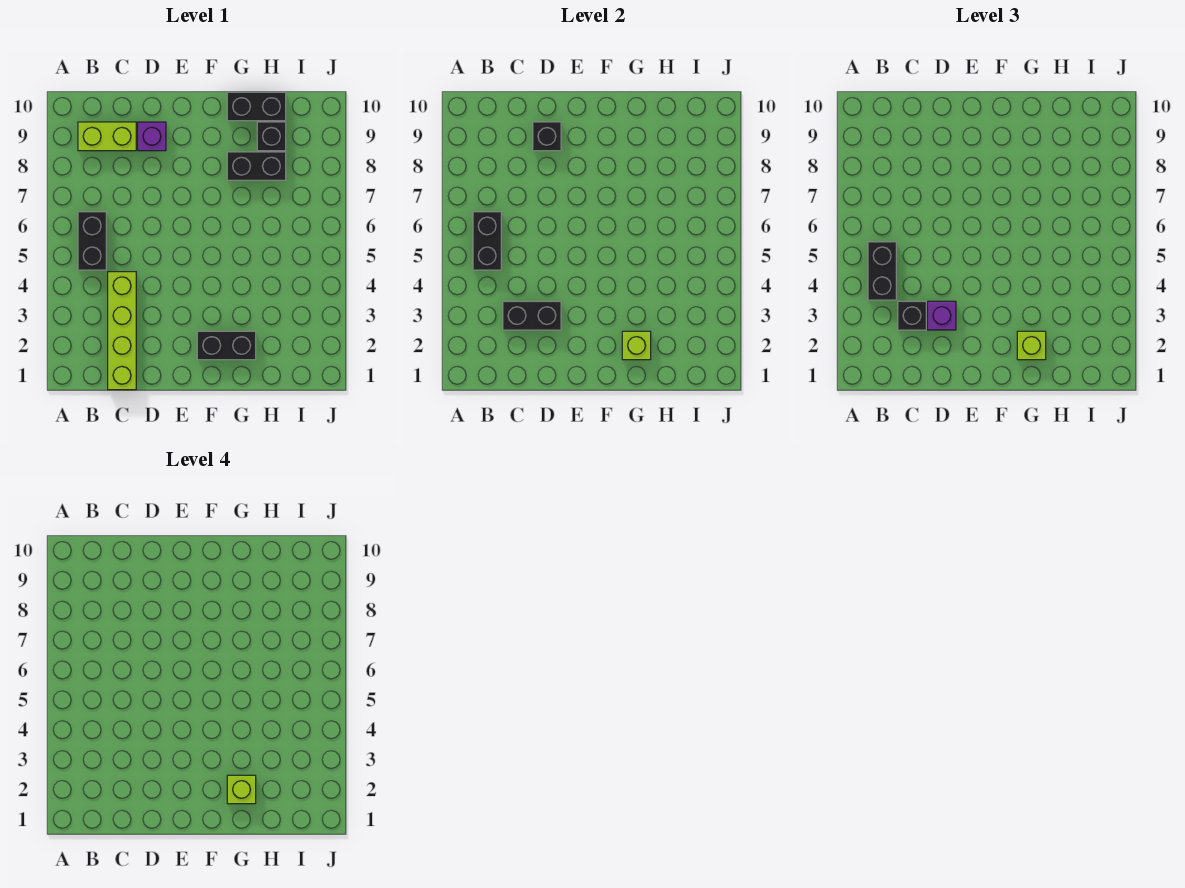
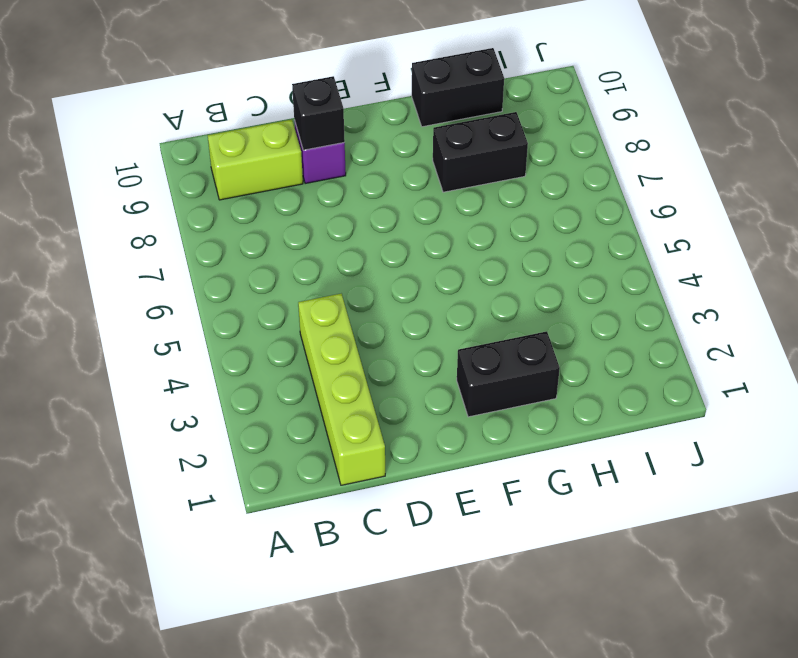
none -> black brick B5:B6 level 1
none -> black brick H9 level 1
none -> black brick B5:B6 level 2

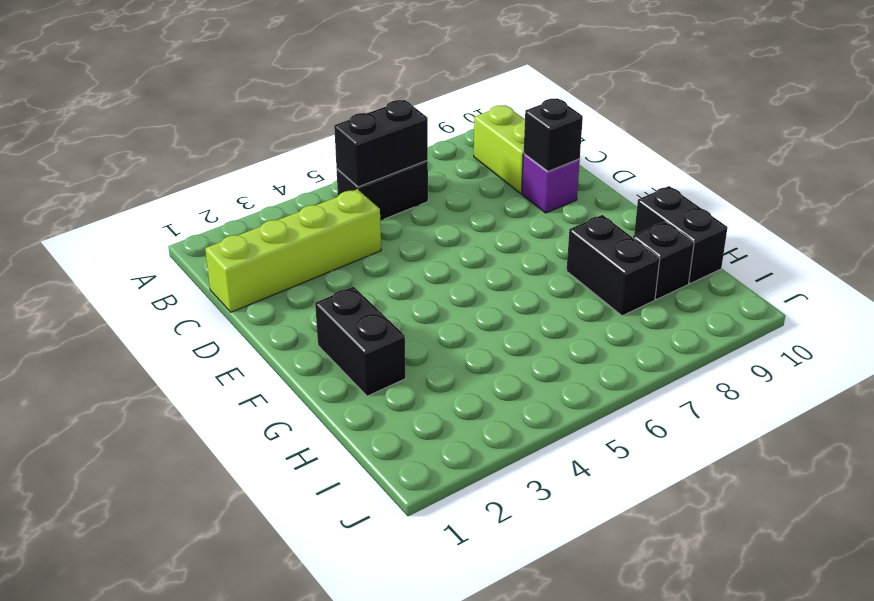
none -> black brick C3:D3 level 2
none -> lime brick G2 level 2
none -> black brick B4:B5 level 3

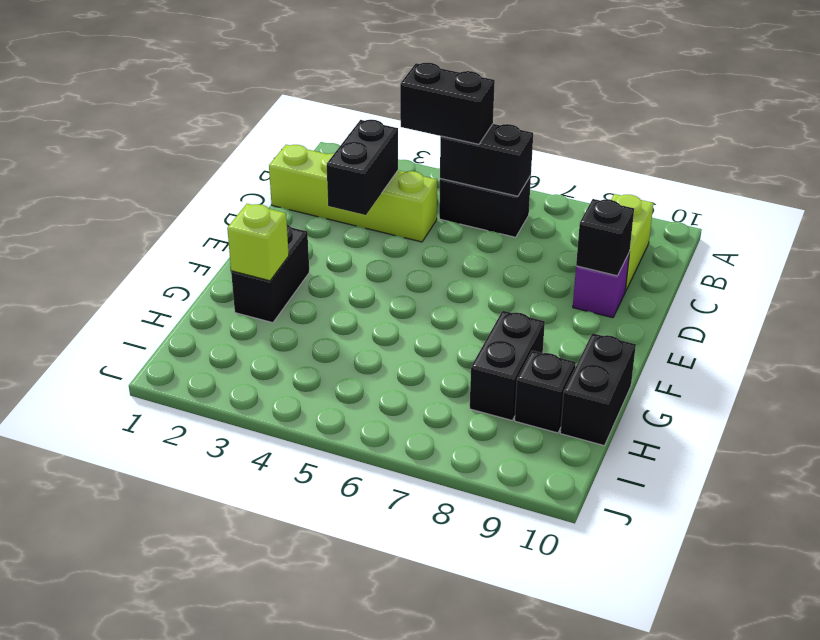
none -> black brick C3 level 3
none -> purple brick D3 level 3
none -> lime brick G2 level 3

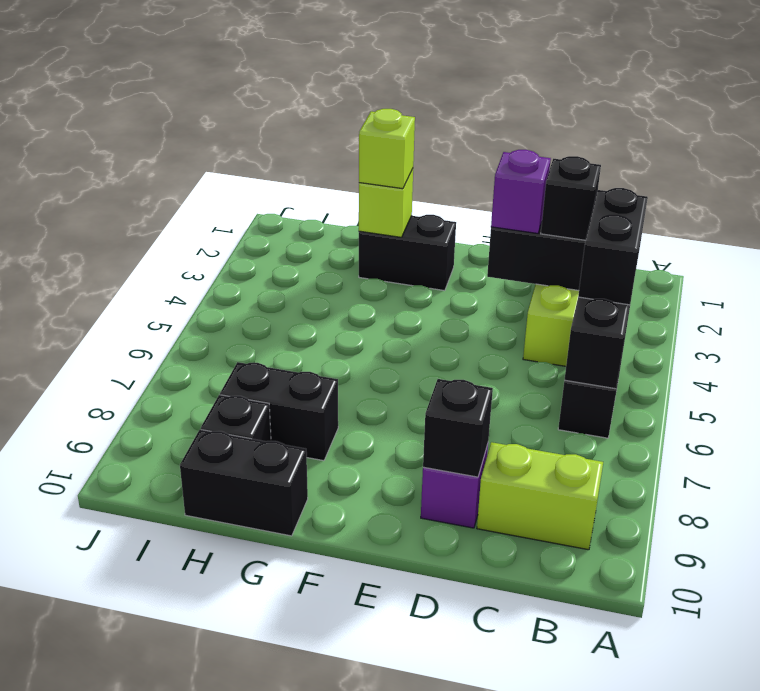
none -> lime brick G2 level 4

